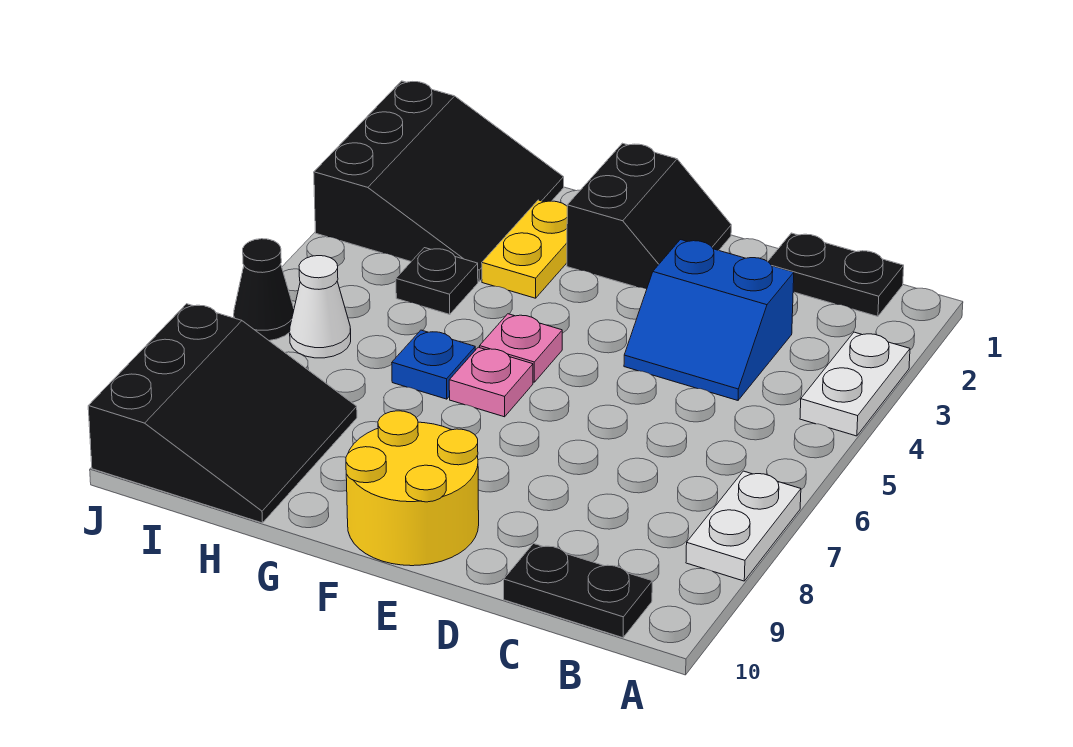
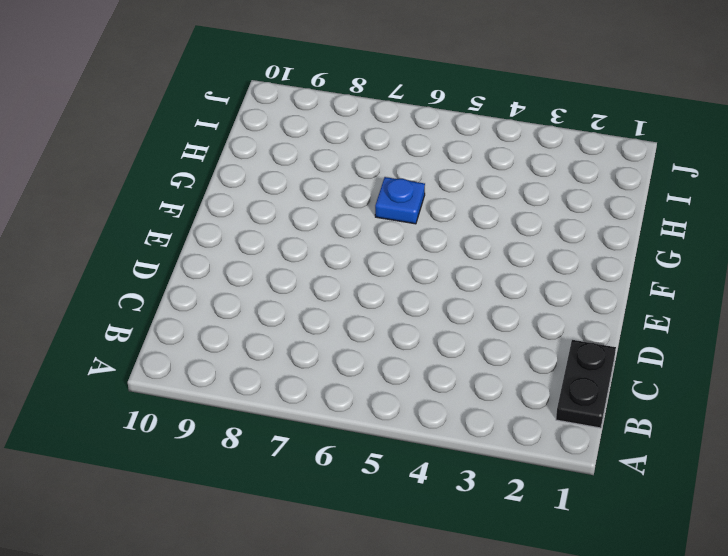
none -> white plate A3:A4 level 1
none -> white plate A7:A8 level 1
none -> black plate B10:C10 level 1

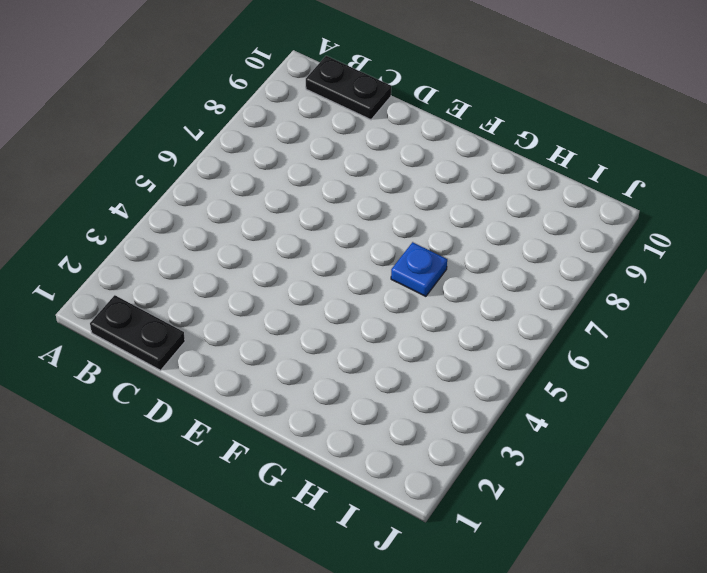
none -> white plate A3:A4 level 1
none -> white plate A7:A8 level 1
none -> blue slope C3:D4 level 1 top 3

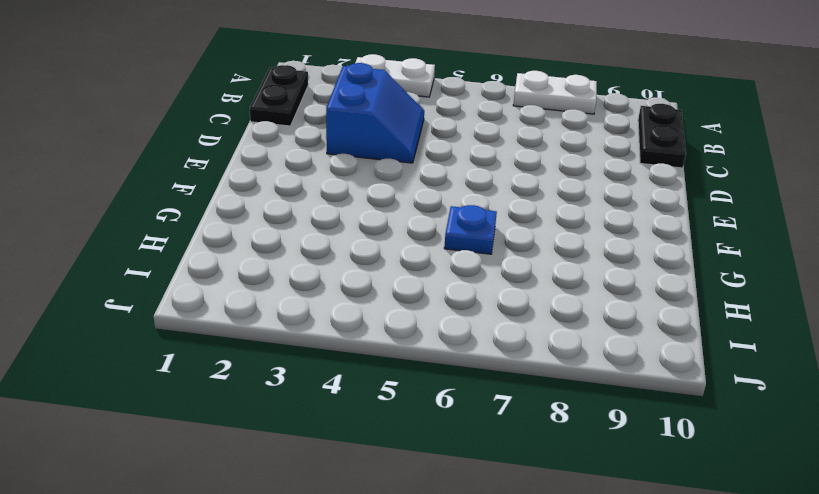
none -> black slope E1:F2 level 1 top F
none -> yellow round brick E9:F10 level 1
none -> pink plate F5 level 1

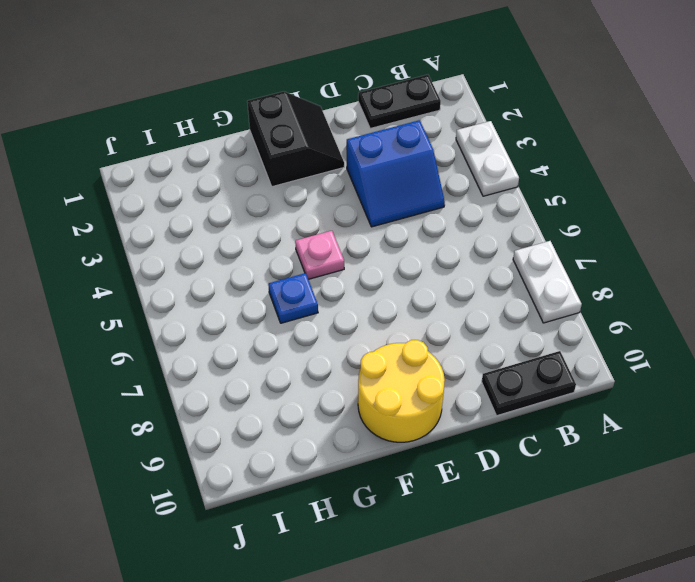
none -> pink plate F6 level 1
none -> yellow plate G2:G3 level 1
none -> black slope H1:J3 level 1 top J

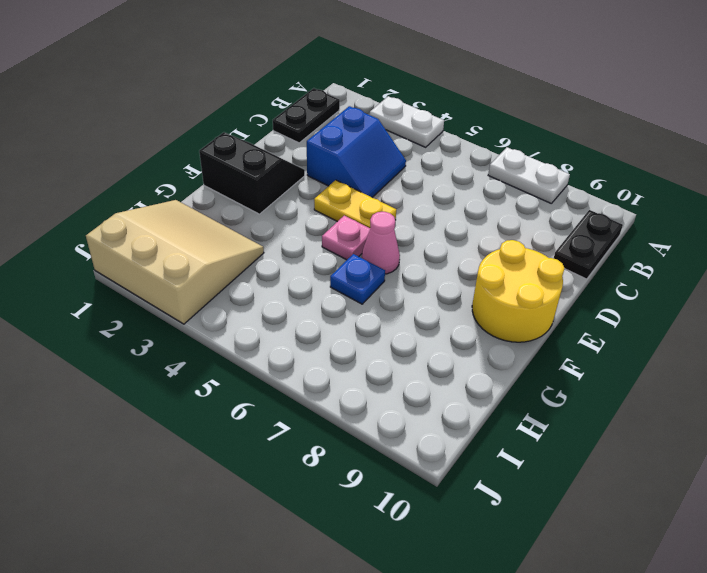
yellow plate E4:E5 level 1 -> yellow plate G2:G3 level 1
pink cone F6 level 1 -> pink plate F6 level 1
tan slope H1:J3 level 1 top J -> black slope H1:J3 level 1 top J
none -> black plate H4 level 1
none -> black slope H8:J10 level 1 top J
none -> white cone I6 level 1

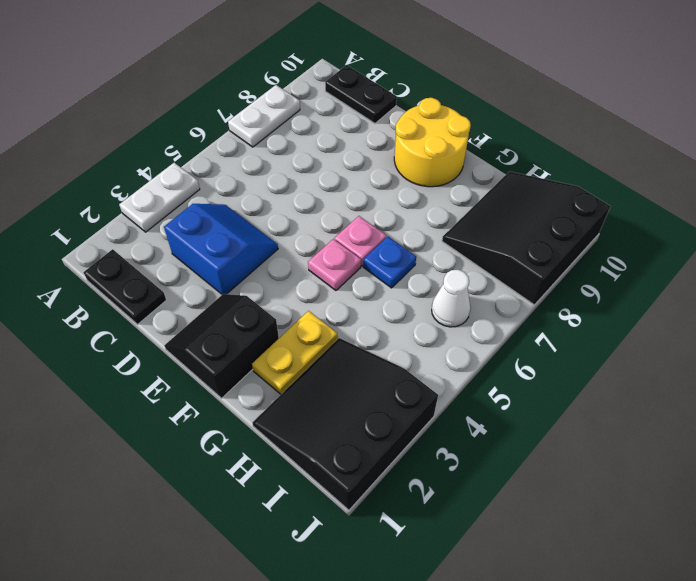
none -> black plate H4 level 1
none -> black cone J6 level 1

